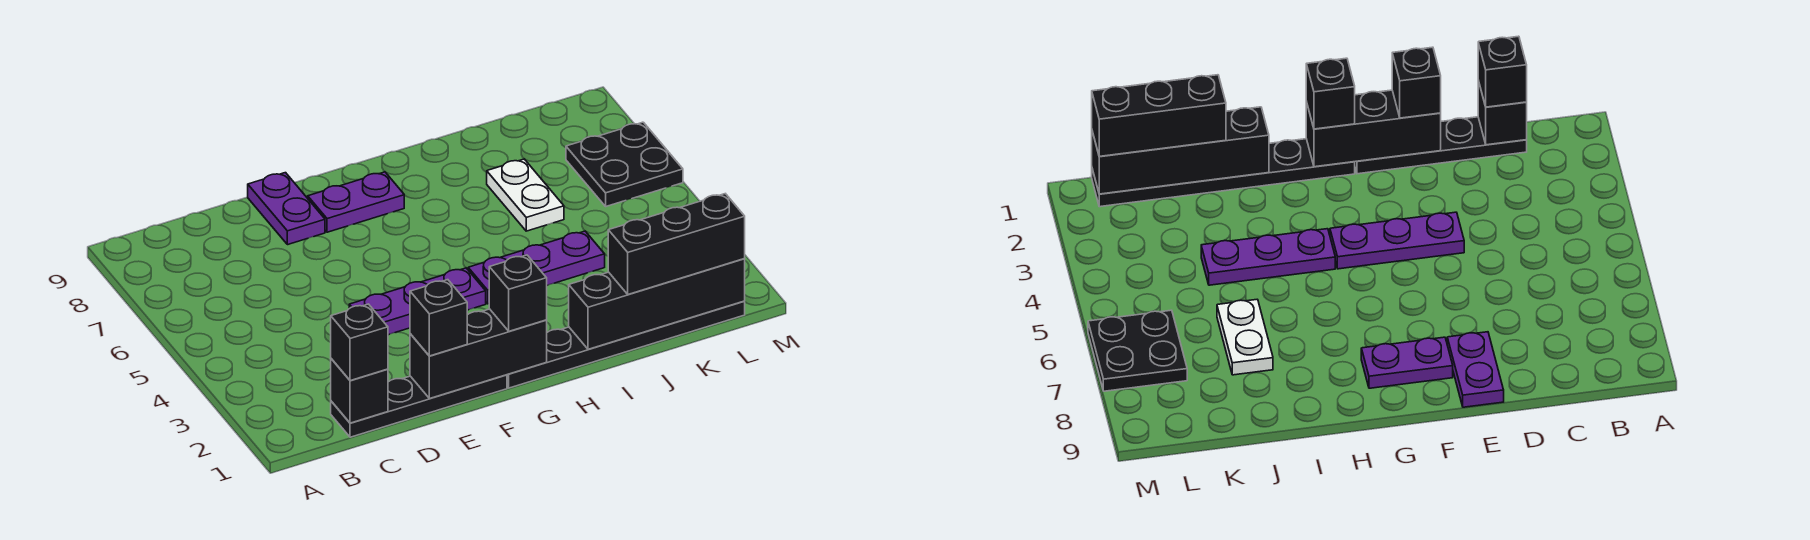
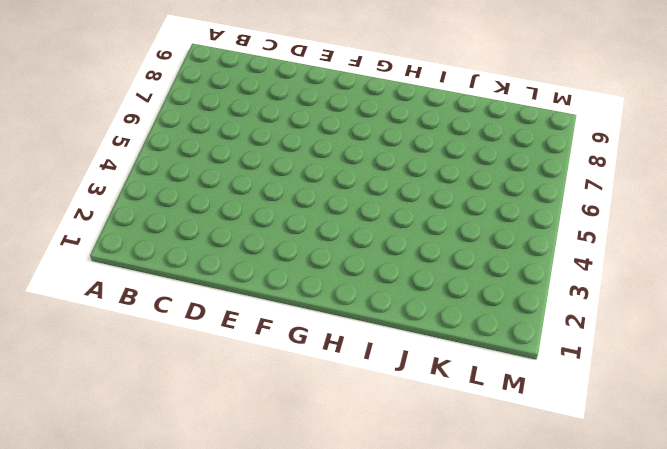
none -> black plate C1:F1 level 1
none -> purple plate E4:G4 level 1
none -> purple plate E8:E9 level 1

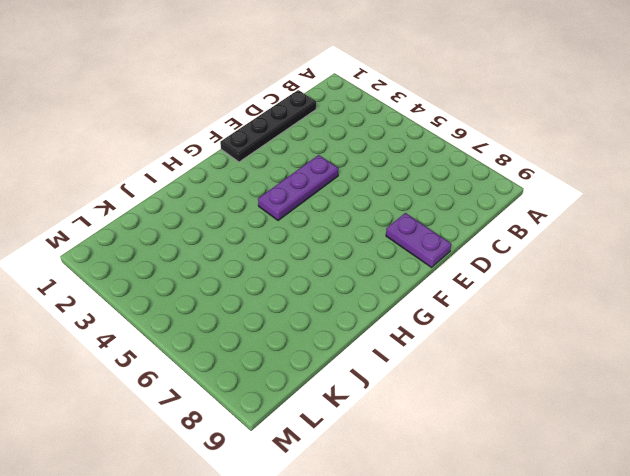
none -> purple plate F8:G8 level 1
none -> black plate G1:L1 level 1
none -> purple plate H4:J4 level 1

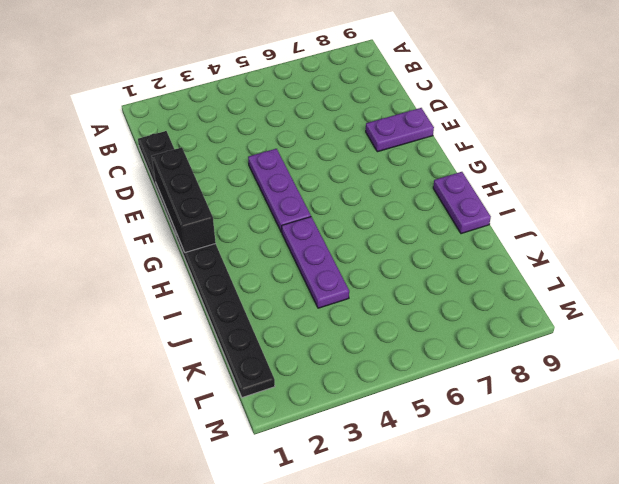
purple plate H9:I9 level 1 -> purple plate F8:G8 level 1
none -> white plate J6:J7 level 1
none -> black plate L6:M7 level 1
none -> black brick C1 level 2

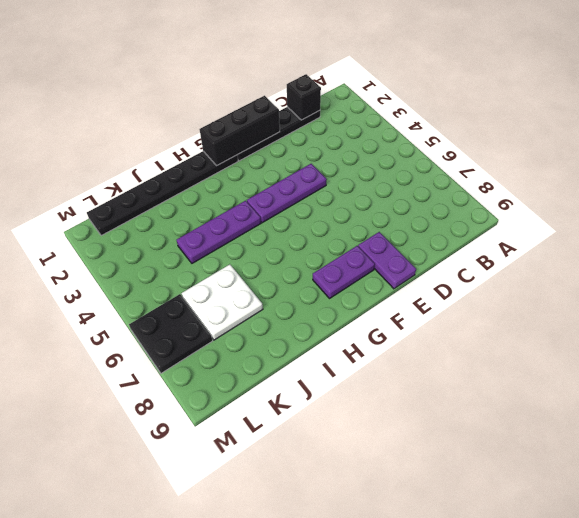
white plate J6:K7 level 1 -> white plate J6:J7 level 1
none -> black brick I1:L1 level 2
none -> black brick C1 level 3
none -> black brick E1 level 3

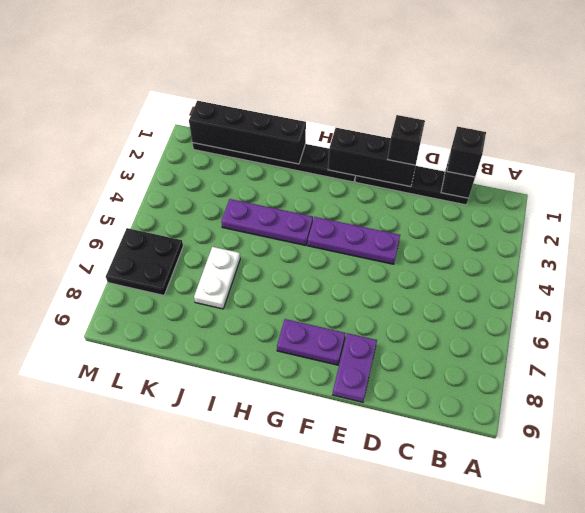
none -> black brick G1 level 3
none -> black brick J1:L1 level 3

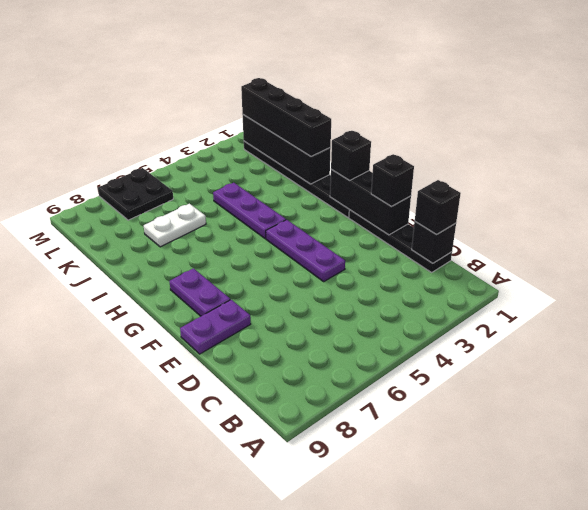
black brick I1:L1 level 3 -> black brick J1:L1 level 3

